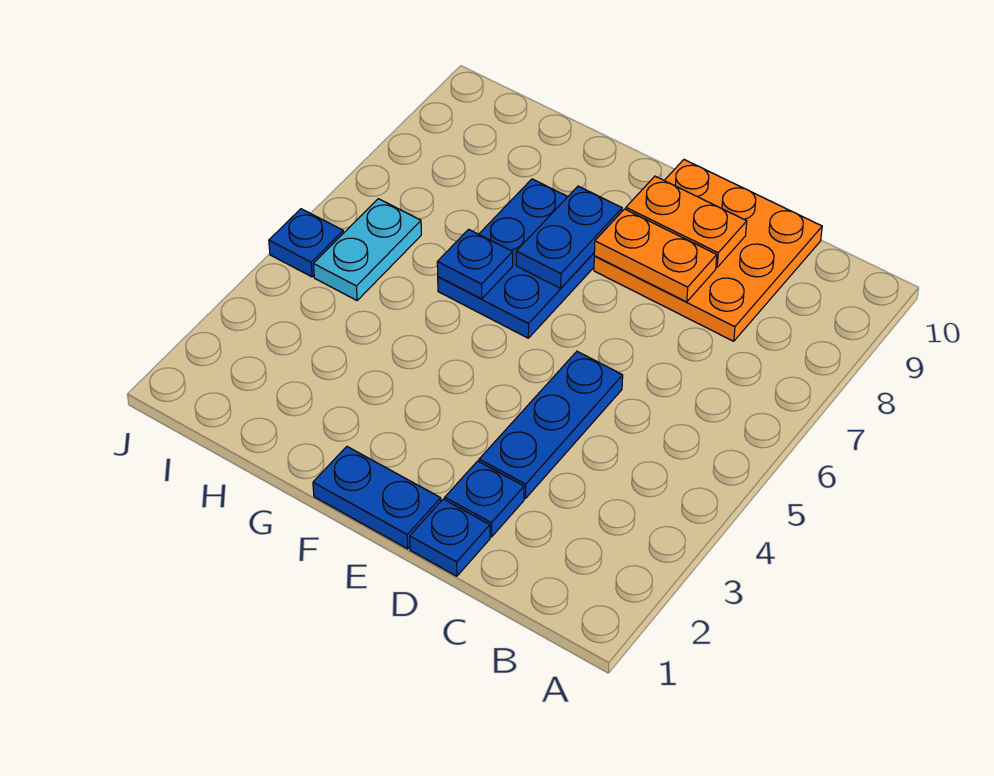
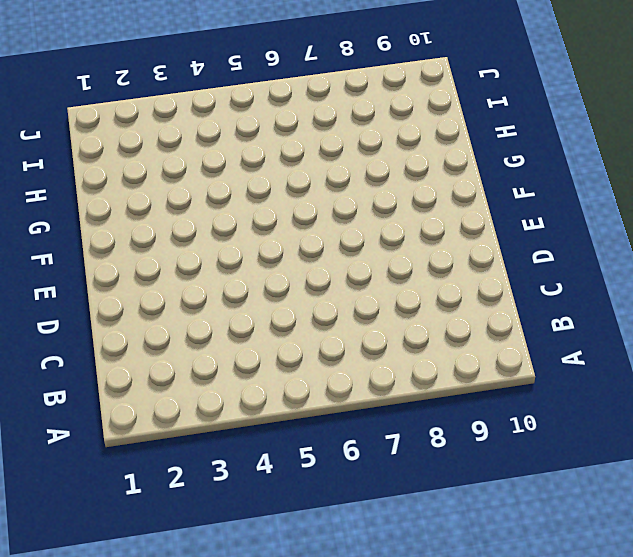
none -> orange plate C8:E10 level 1
none -> blue plate D1 level 1
none -> blue plate D2 level 1

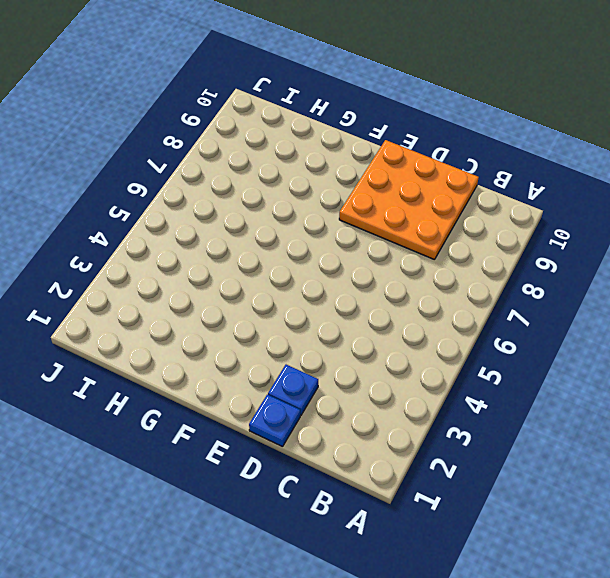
none -> blue plate D3:D5 level 1
none -> blue plate E1:F1 level 1
none -> blue plate F6:G8 level 1

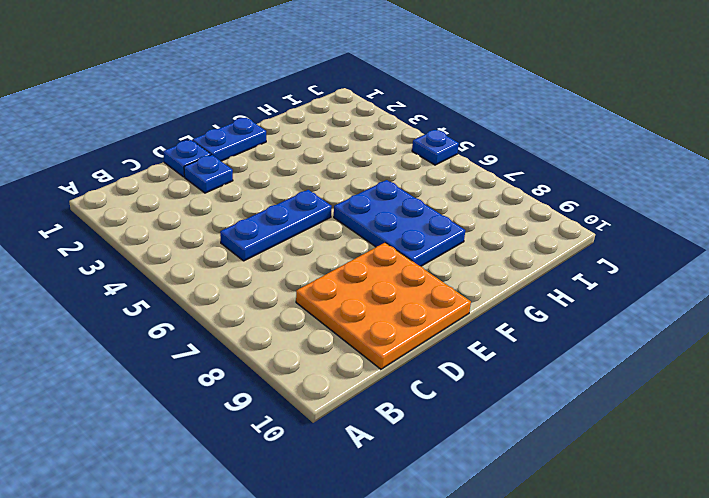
blue plate C5:E5 level 1 -> blue plate D3:D5 level 1
none -> cyan plate I5:I6 level 1
none -> orange plate D8:E8 level 2
none -> orange plate D9:E9 level 2

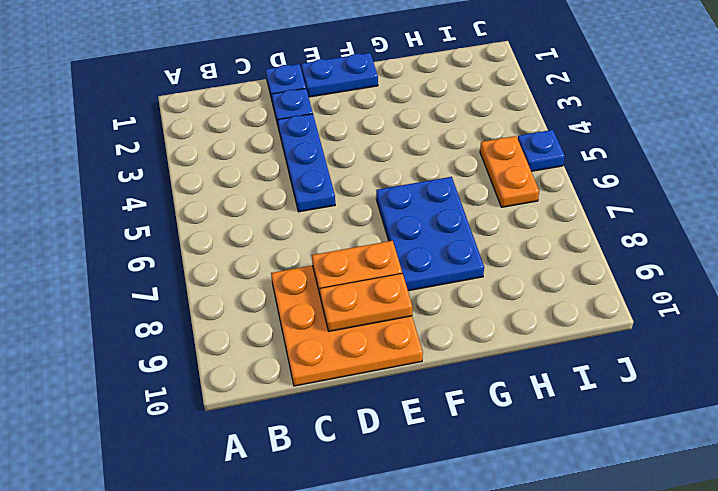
orange plate I5:I6 level 1 -> cyan plate I5:I6 level 1
none -> blue plate F7:F8 level 2
none -> blue plate G6 level 2

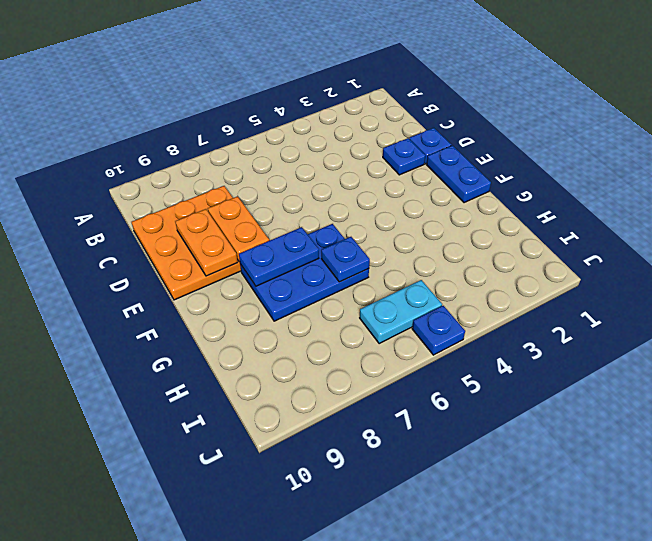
none -> blue plate D3:D5 level 1

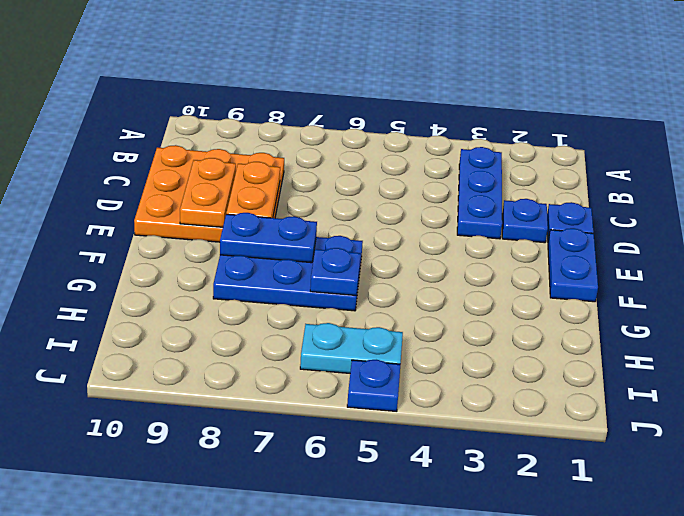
blue plate B3:D3 level 1 -> blue plate D3:D5 level 1

